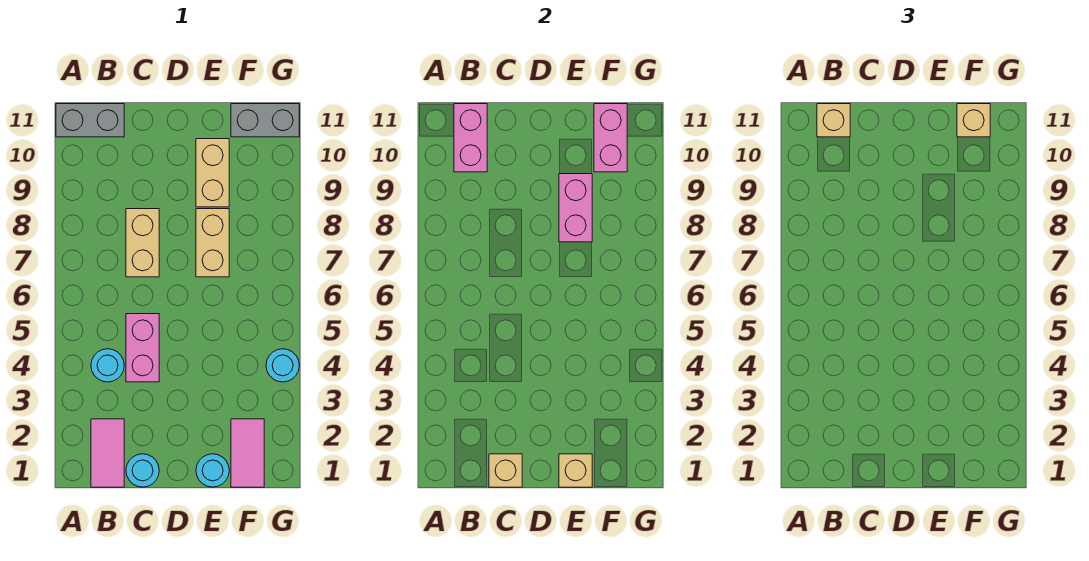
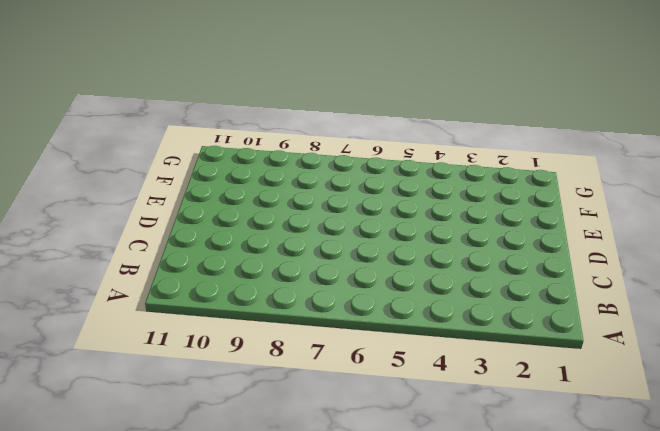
none -> grey brick A11:B11 level 1
none -> pink tile B1:B2 level 1
none -> cyan round brick B4 level 1

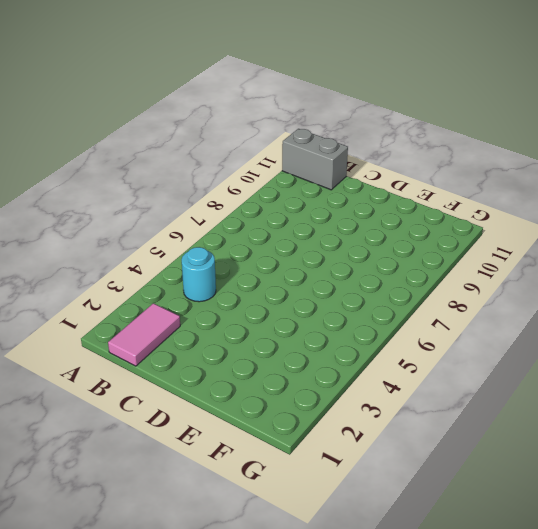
none -> cyan round brick C1 level 1
none -> pink brick C4:C5 level 1
none -> tan brick C7:C8 level 1

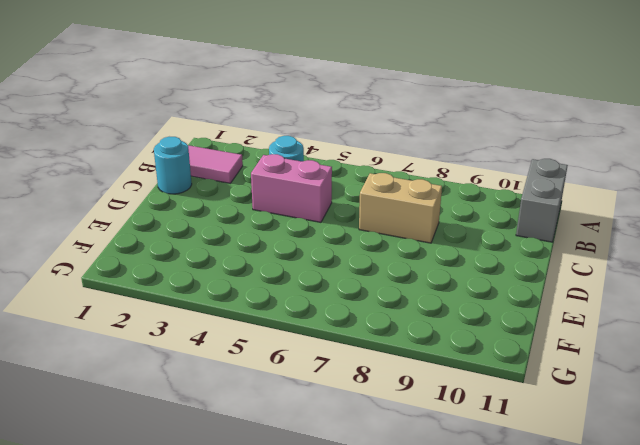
none -> cyan round brick E1 level 1
none -> tan brick E7:E8 level 1
none -> tan brick E9:E10 level 1

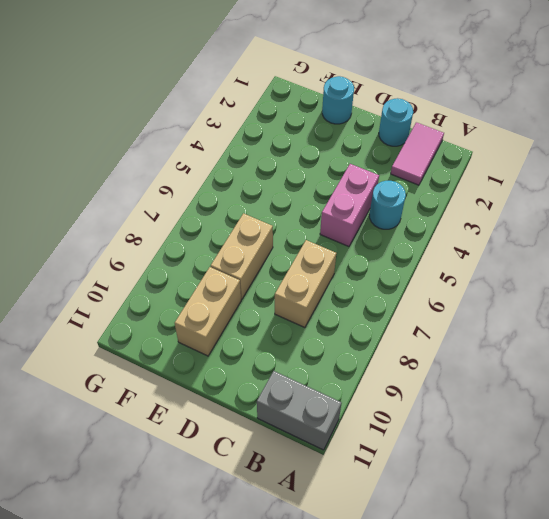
none -> pink tile F1:F2 level 1
none -> grey brick F11:G11 level 1
none -> cyan round brick G4 level 1

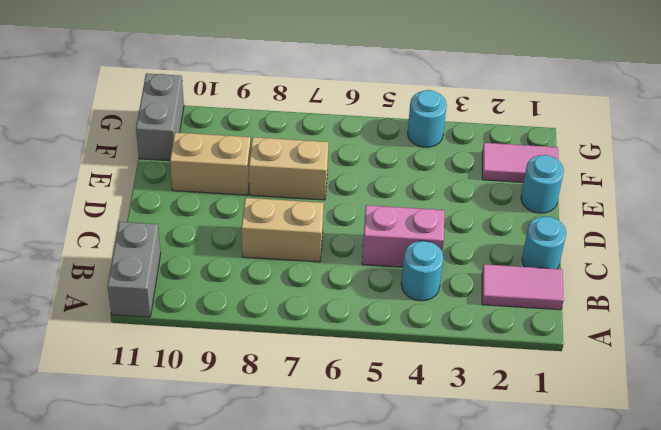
none -> pink brick B10:B11 level 2
none -> tan brick C1 level 2
none -> tan brick E1 level 2

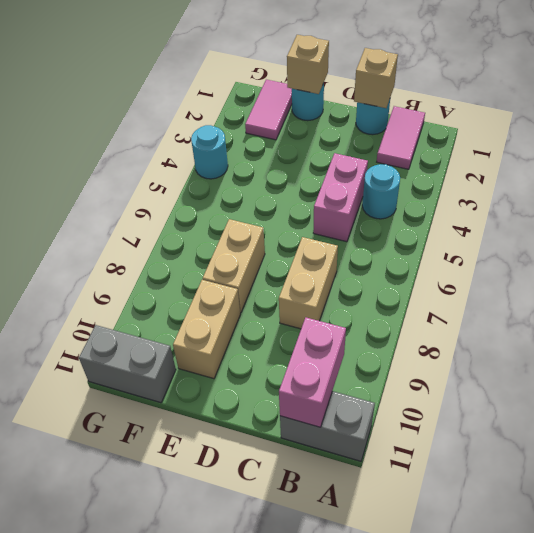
none -> pink brick E8:E9 level 2
none -> pink brick F10:F11 level 2
none -> tan brick B11 level 3

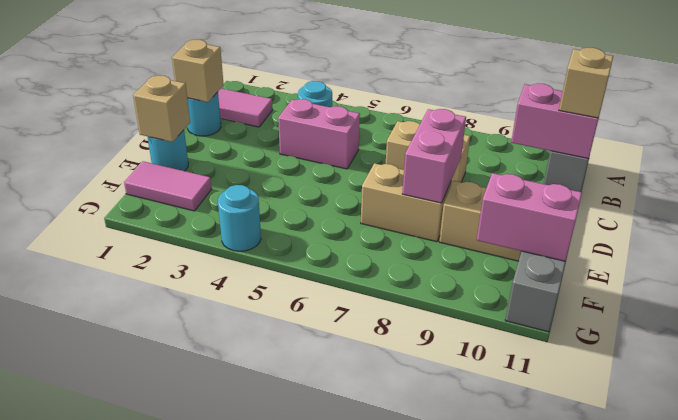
pink brick D8:E8 level 2 -> pink brick E8:E9 level 2
none -> tan brick F11 level 3

